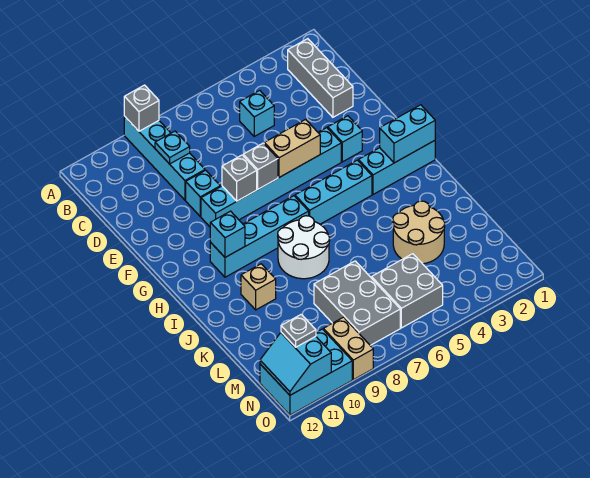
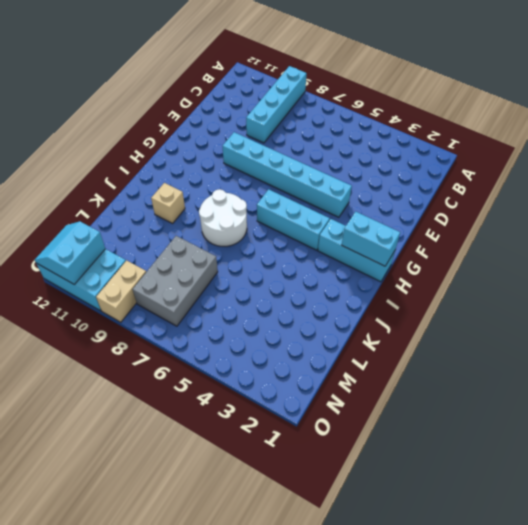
none -> grey brick B2:D2 level 1
none -> cyan brick C5 level 1
none -> cyan brick E9 level 1

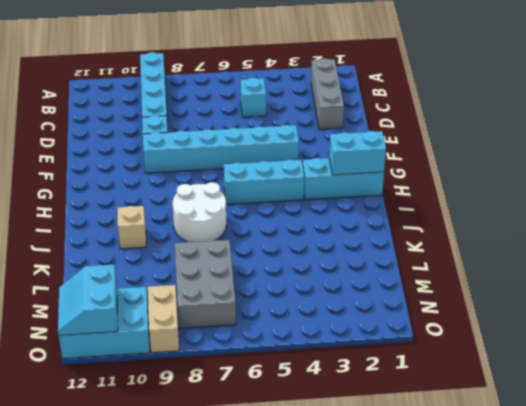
none -> cyan brick F3 level 1
none -> cyan brick H7:H10 level 1
none -> tan round brick K3:L4 level 1

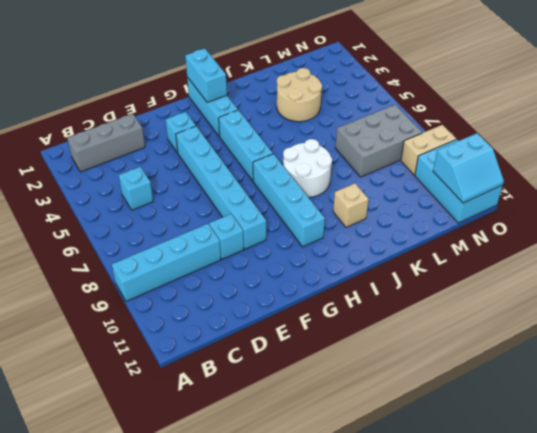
none -> grey brick M5:N6 level 1
none -> grey brick A9 level 2
none -> cyan plate C9 level 2

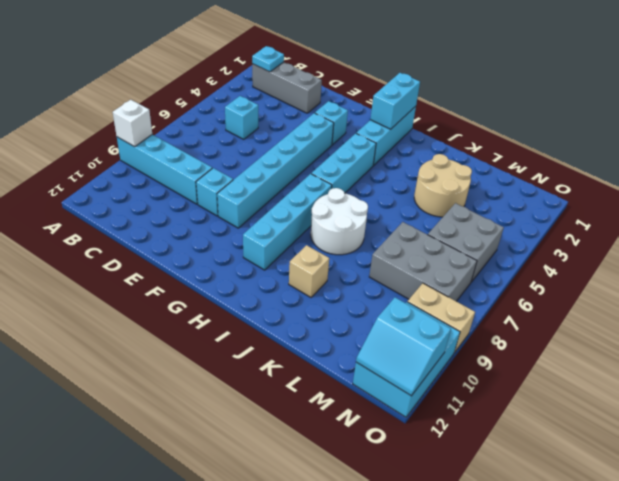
white brick A9 level 2 -> grey brick A9 level 2
cyan plate B2 level 2 -> cyan plate C9 level 2
none -> tan brick F5:F6 level 2
none -> grey brick F7 level 2
none -> grey brick F8 level 2

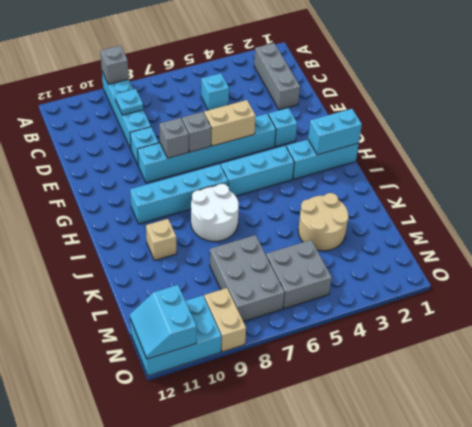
none -> cyan brick H10 level 2
none -> grey plate N11 level 3

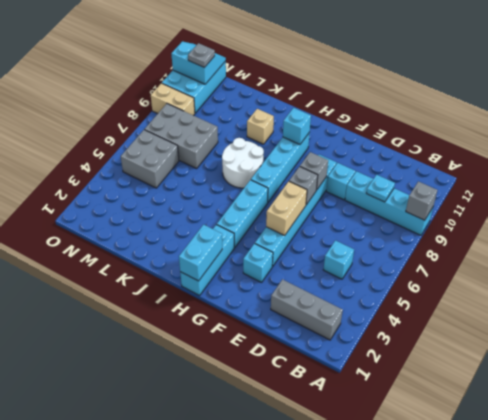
none -> tan round brick K3:L4 level 1

